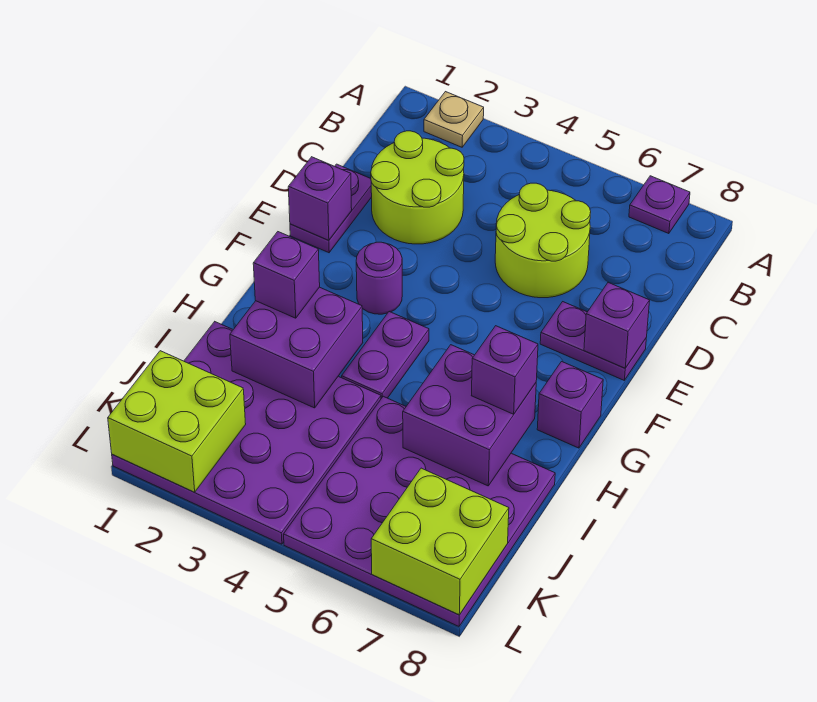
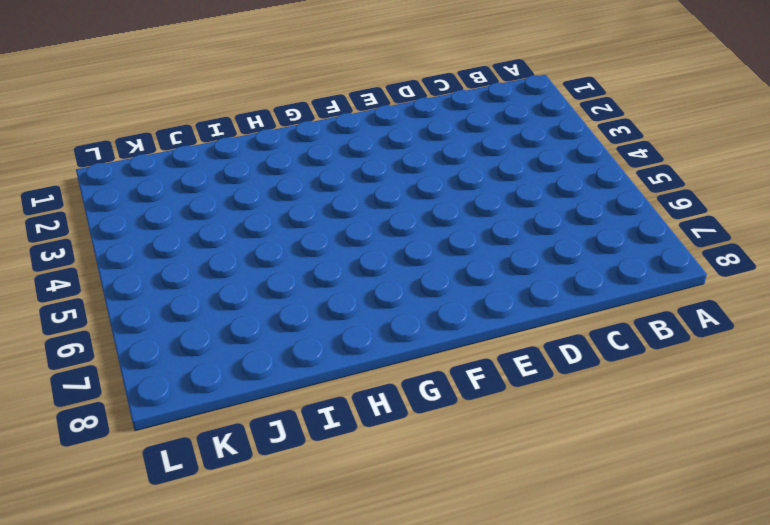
none -> tan plate A2 level 1
none -> purple plate A7 level 1
none -> lime round brick C2:D3 level 1

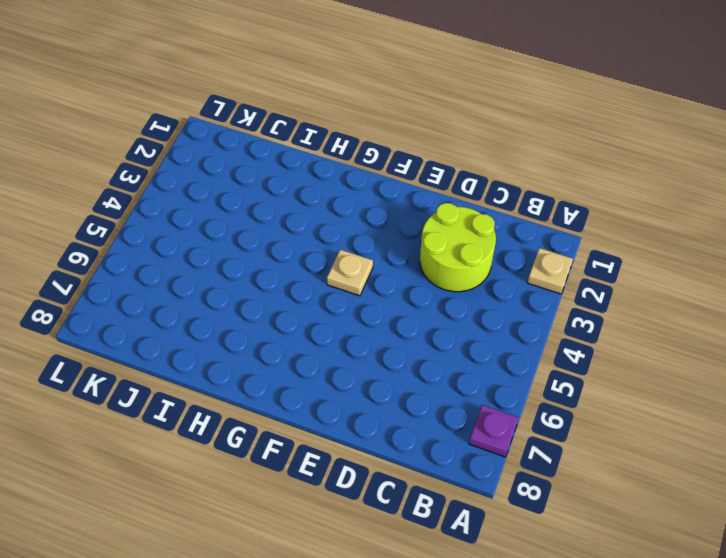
tan plate F4 level 1 -> none
none -> lime round brick C5:D6 level 1
none -> purple plate D1:E1 level 1
none -> purple plate E7:E8 level 1

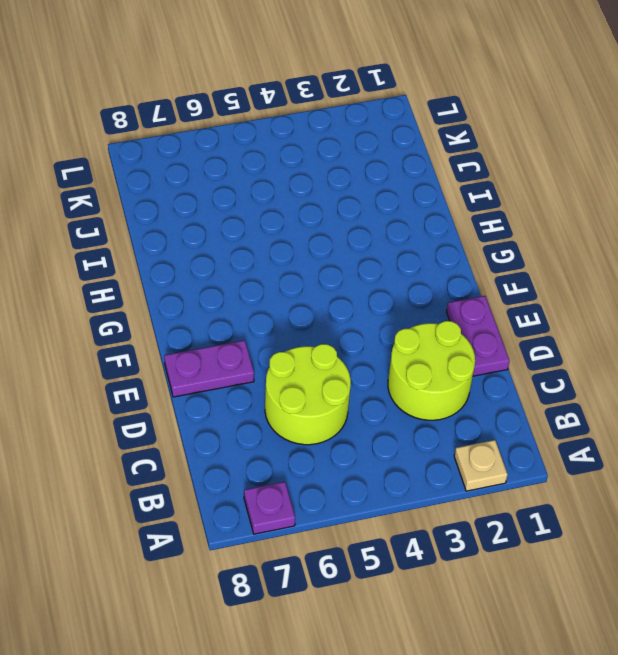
none -> purple round brick F3 level 1
none -> purple plate G4:H4 level 1
none -> purple brick G8 level 1

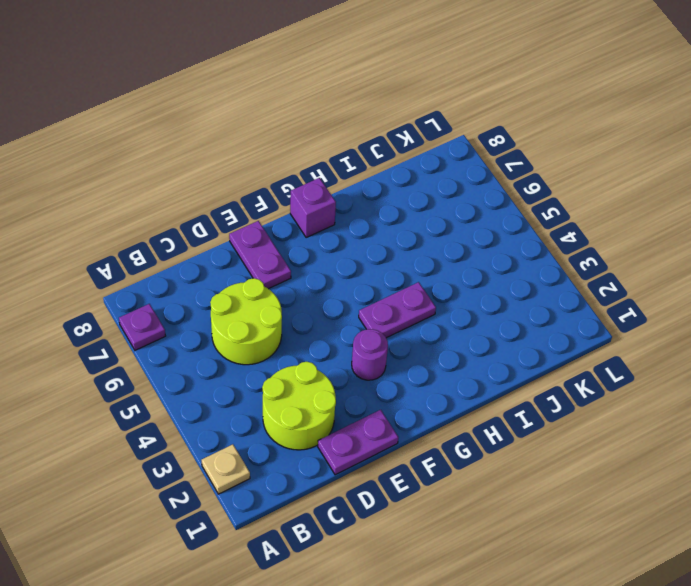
none -> purple plate I1:L4 level 1
none -> purple plate I5:L8 level 1
none -> purple brick E1 level 2

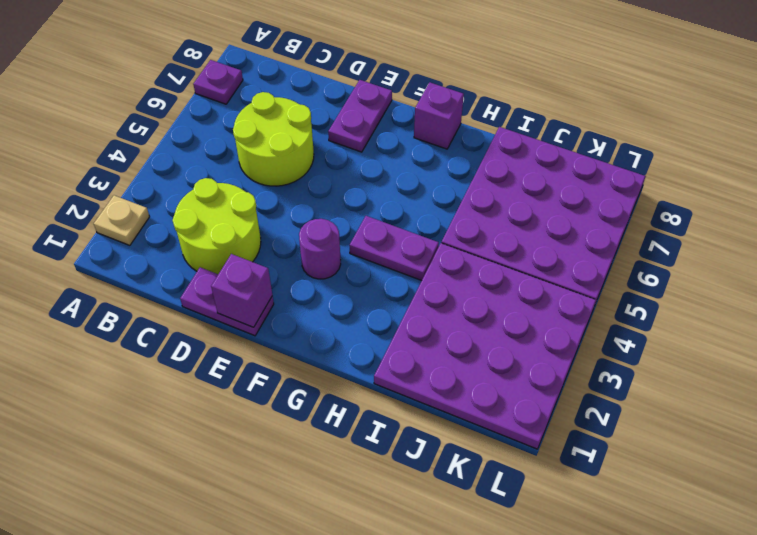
none -> purple brick E8 level 2
none -> purple brick H2:I3 level 2
none -> purple brick H6:I7 level 2

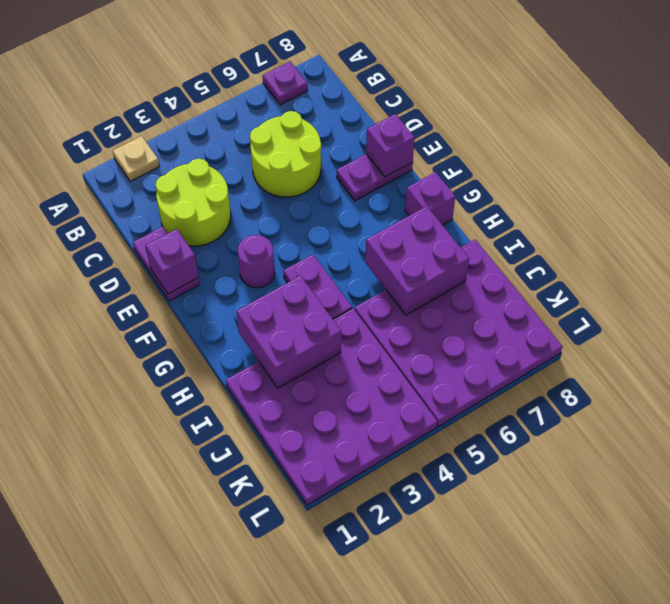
none -> lime brick K1:L2 level 2
none -> lime brick K7:L8 level 2
none -> purple brick H2 level 3

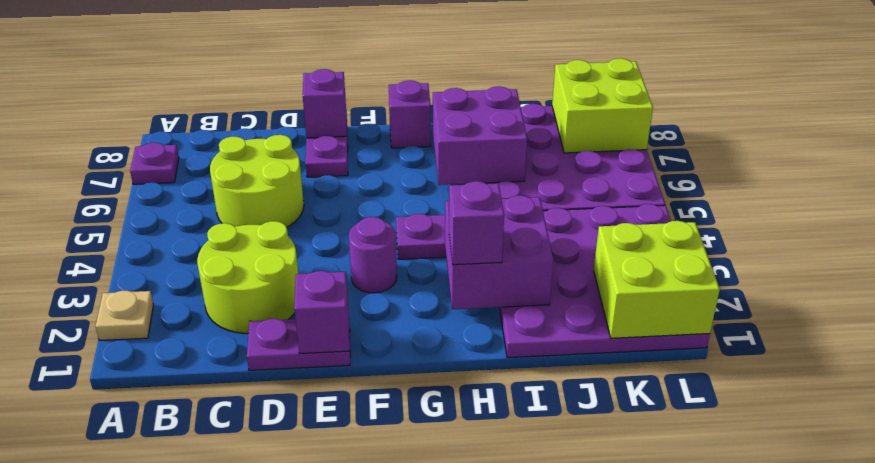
none -> purple brick H7 level 3

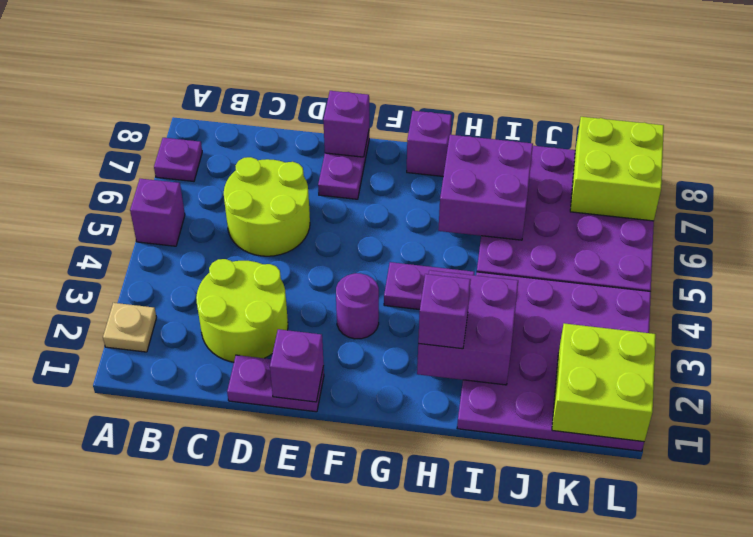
purple brick A5 level 1 -> purple brick H7 level 3

